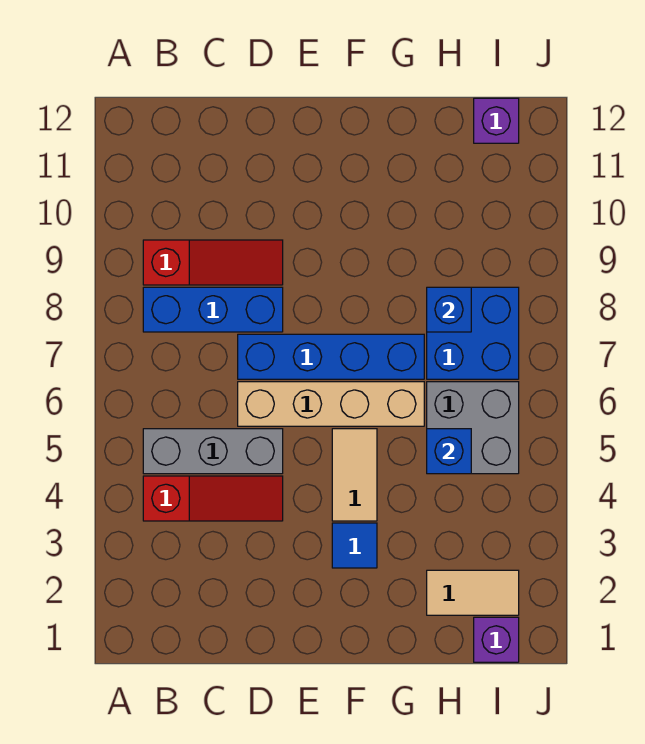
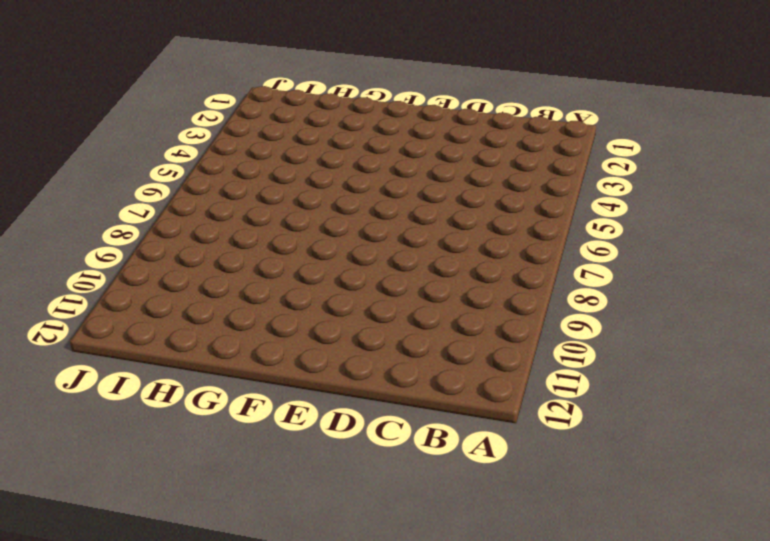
none -> red slope B4:D4 level 1 top B
none -> grey brick B5:D5 level 1
none -> blue brick B8:D8 level 1

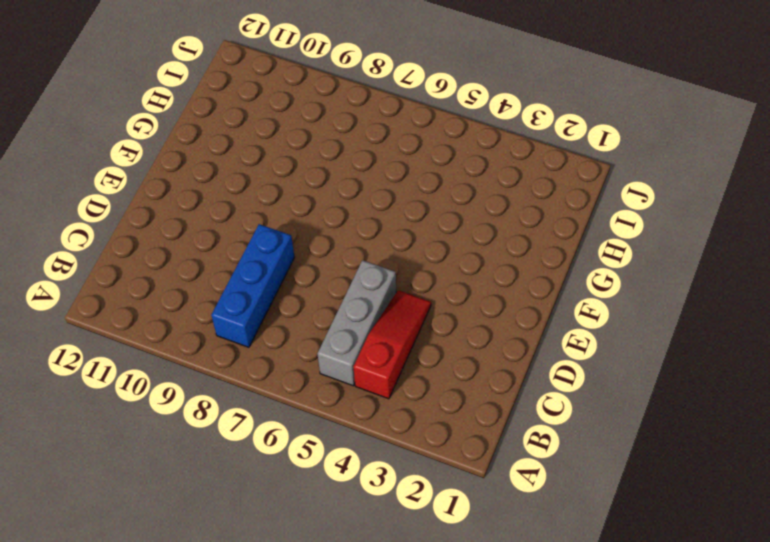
none -> red slope B9:D9 level 1 top B
none -> tan brick D6:G6 level 1
none -> blue brick D7:G7 level 1

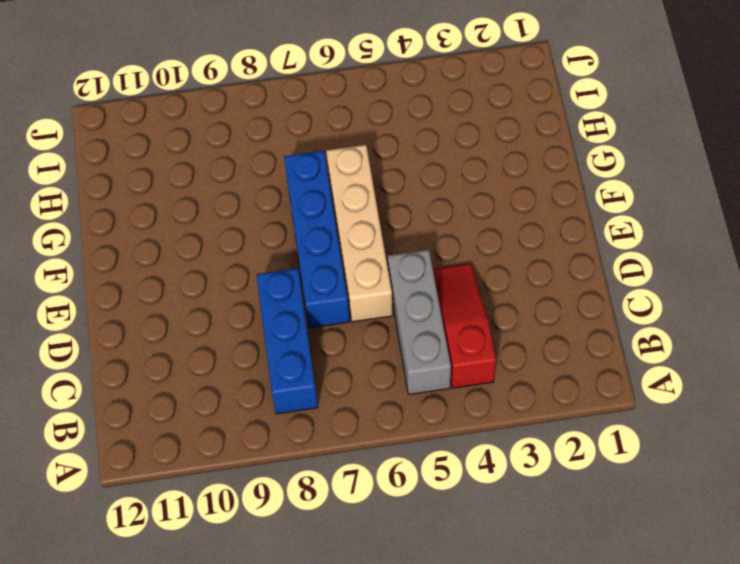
none -> red slope B9:D9 level 1 top B
none -> blue tile F3 level 1
none -> tan tile F4:F5 level 1

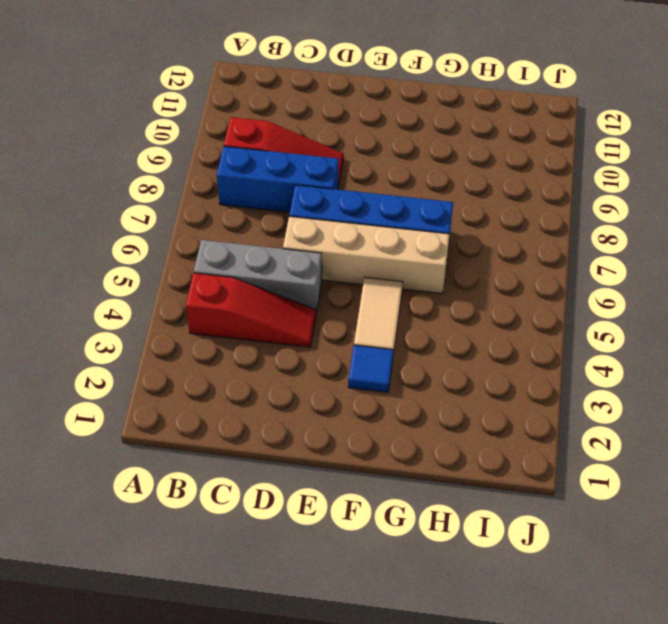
none -> tan tile H2:I2 level 1
none -> grey brick H5:I6 level 1
none -> blue brick H7:I8 level 1

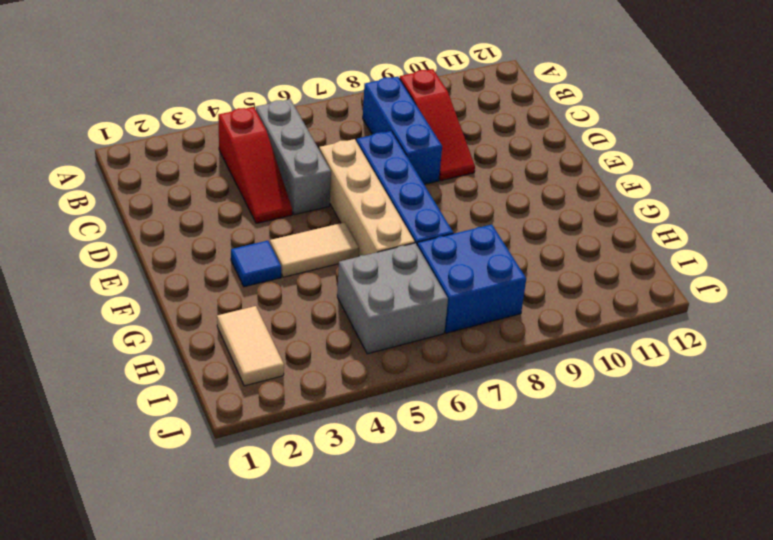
none -> purple brick I1 level 1
none -> purple brick I12 level 1
none -> blue brick H5 level 2

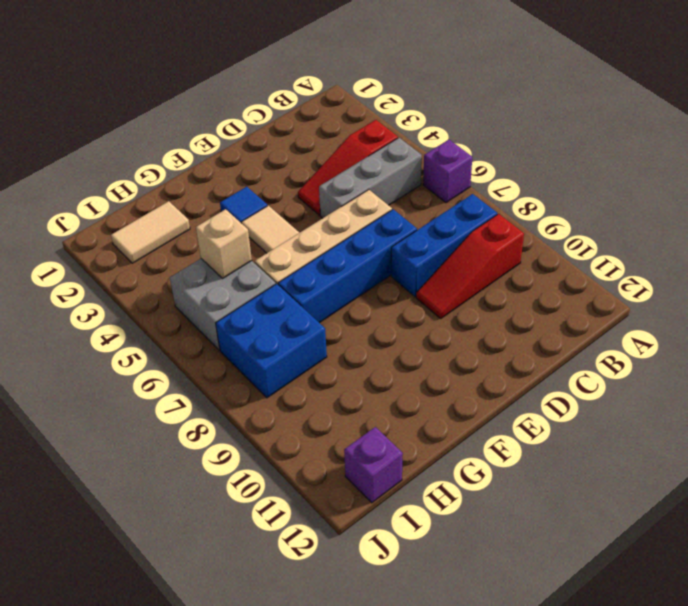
purple brick A6 level 1 -> purple brick I1 level 1
tan brick H5 level 2 -> blue brick H5 level 2
none -> blue brick H8 level 2

